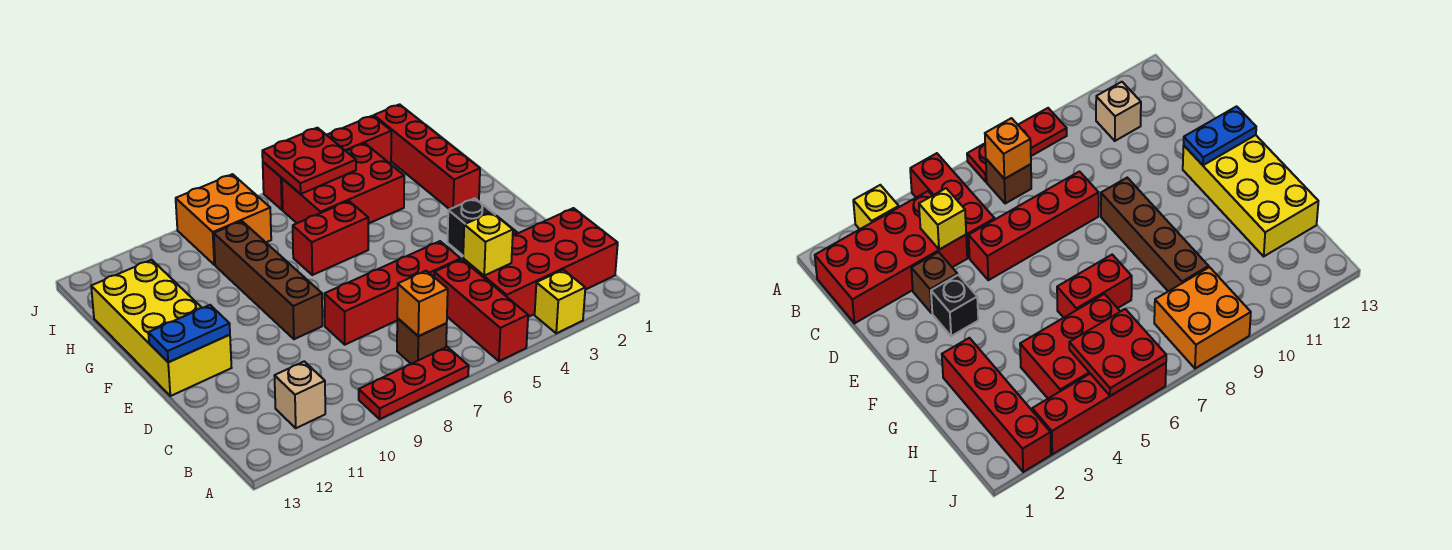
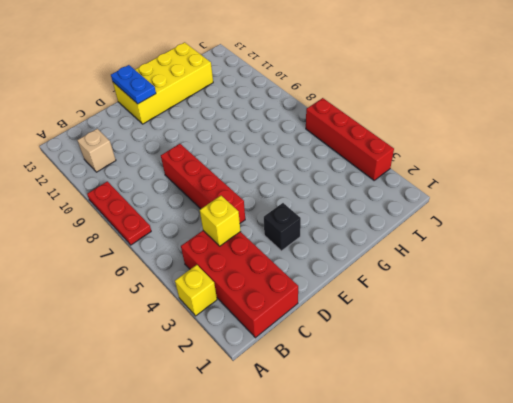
none -> red brick A5:C5 level 1
none -> brown brick B7 level 1
none -> brown brick D3 level 1

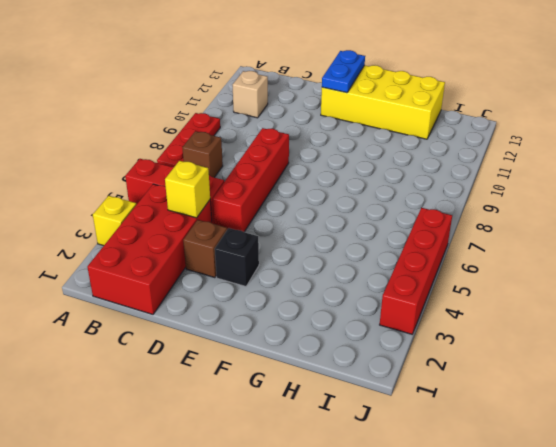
none -> brown brick E9:H9 level 1
none -> red brick G2:J2 level 1
none -> red brick G6:G7 level 1

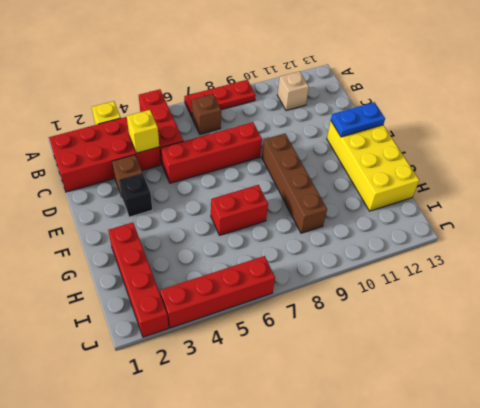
none -> red brick H4:I6 level 1
none -> orange brick I8:J9 level 1
none -> orange brick B7 level 2

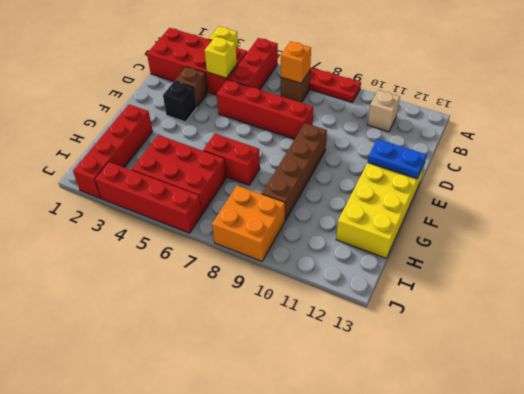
none -> red plate I5:J6 level 2

